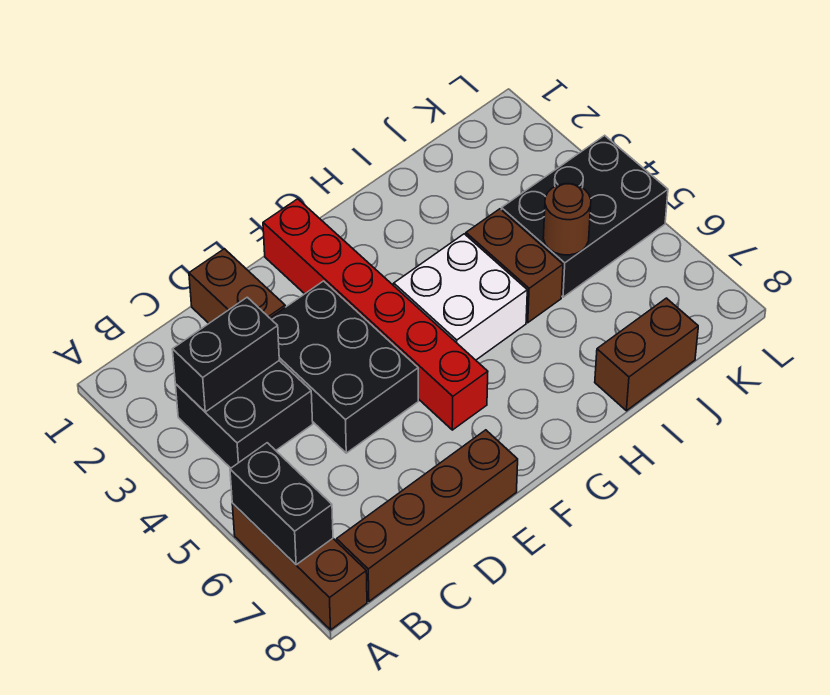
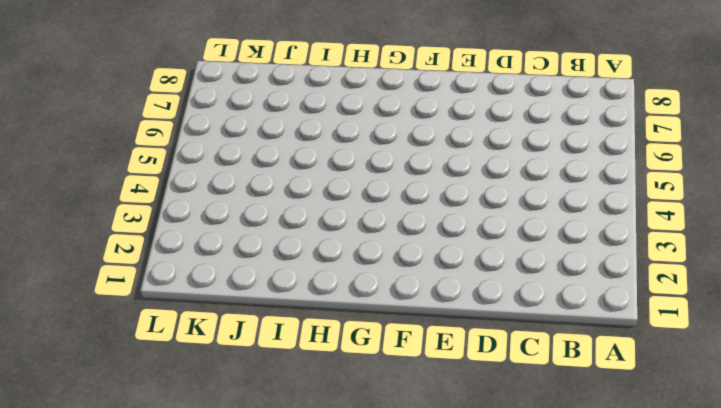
none -> brown brick A6:A8 level 1
none -> black brick B3:C4 level 1
none -> brown brick B8:E8 level 1

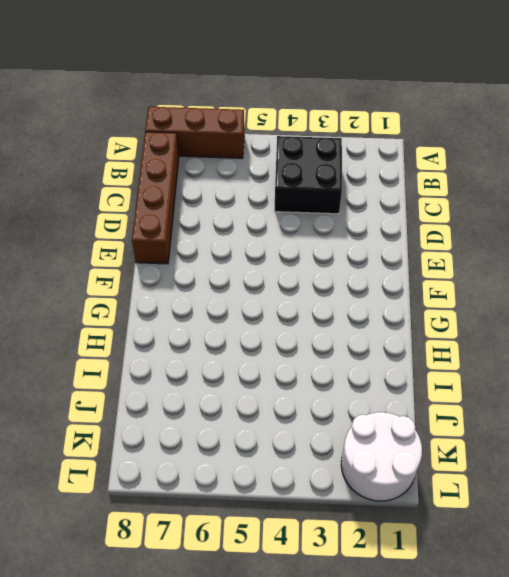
white round brick K1:L2 level 1 -> none
none -> brown brick D1:D2 level 1
none -> black brick D3:E5 level 1
none -> red brick F1:F6 level 1

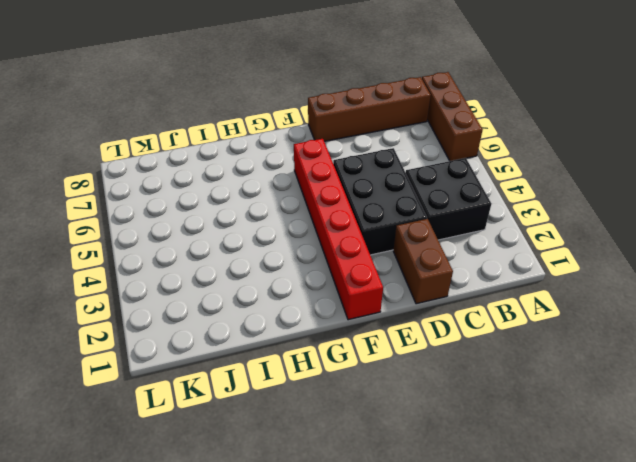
none -> white brick G4:H5 level 1
none -> brown brick I4:I5 level 1
none -> brown brick I8:J8 level 1

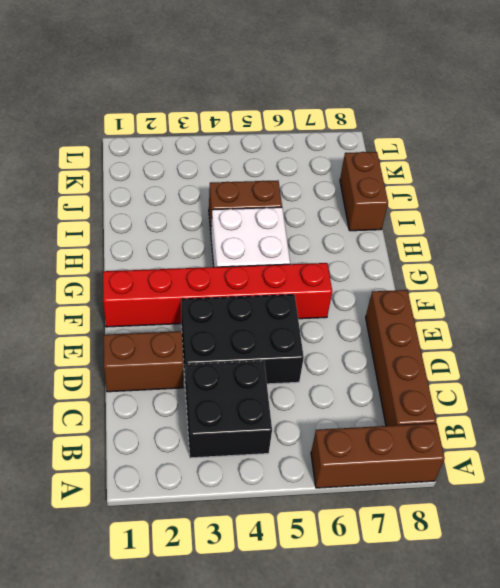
none -> black brick J4:L5 level 1
none -> black brick A6:A7 level 2
none -> black brick B3:C3 level 2

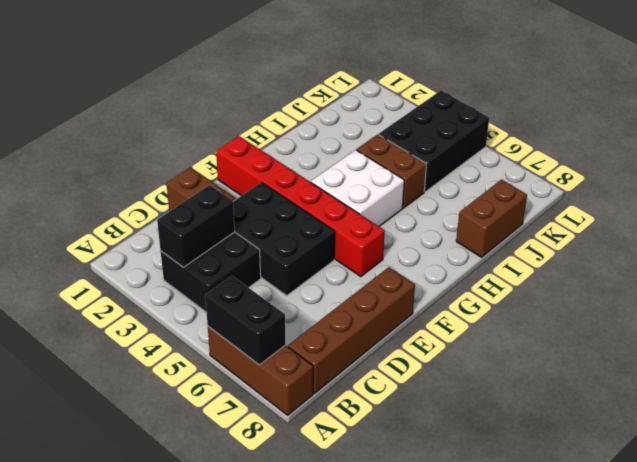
none -> brown round brick J5 level 2

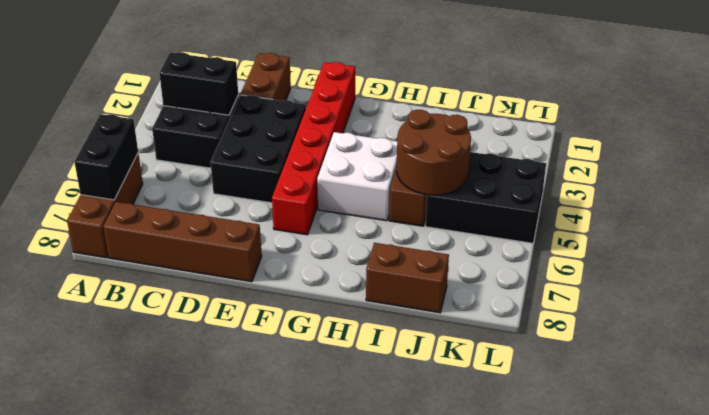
brown round brick I4:J5 level 2 -> brown round brick J5 level 2

